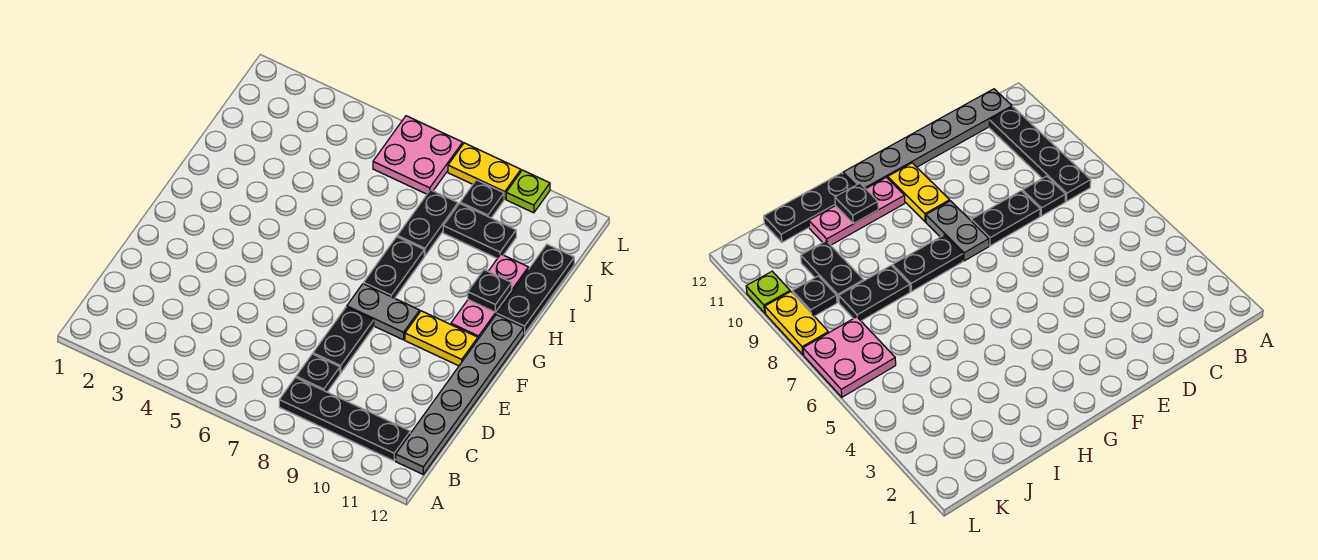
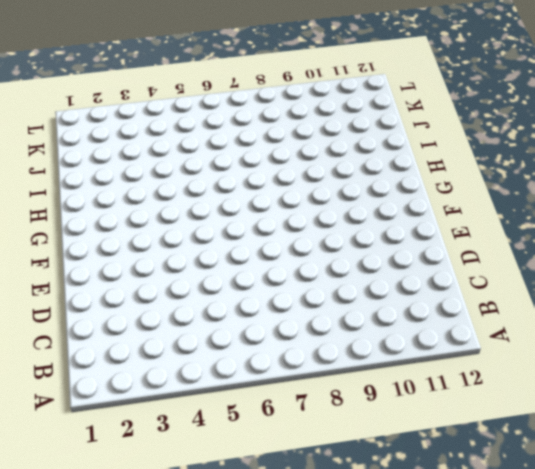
none -> black plate B8:B11 level 1
none -> grey plate B12:G12 level 1
none -> black plate C8 level 1

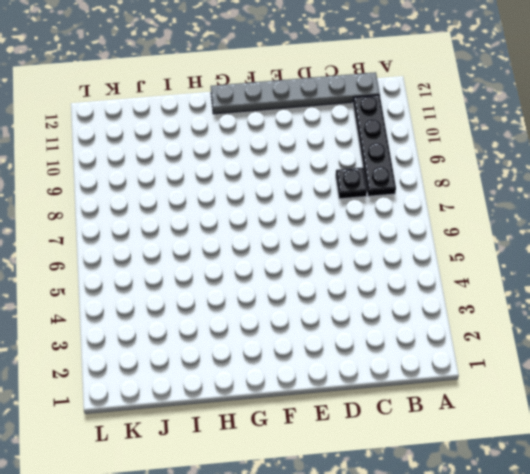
none -> black plate D8:E8 level 1
none -> grey plate F8:F9 level 1
none -> yellow plate F10:F11 level 1

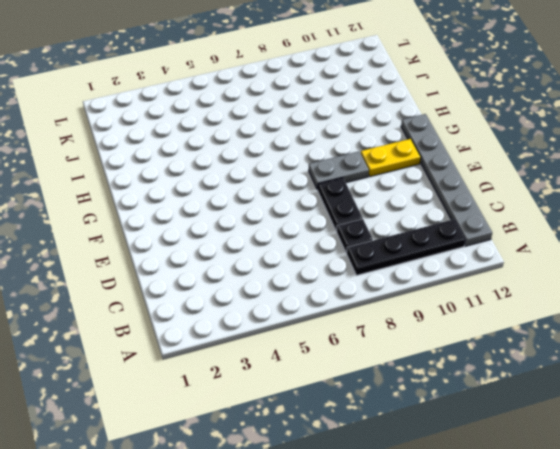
none -> black plate G8:H8 level 1
none -> pink plate G11:I11 level 1
none -> black plate H12:J12 level 1

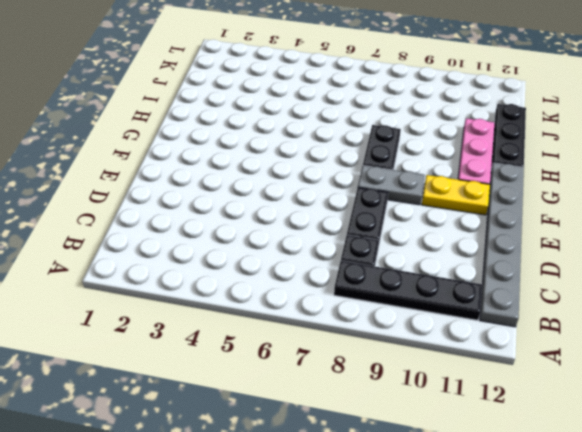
none -> black plate I8:J8 level 1
none -> black plate J9:J10 level 1
none -> pink plate K6:L7 level 1

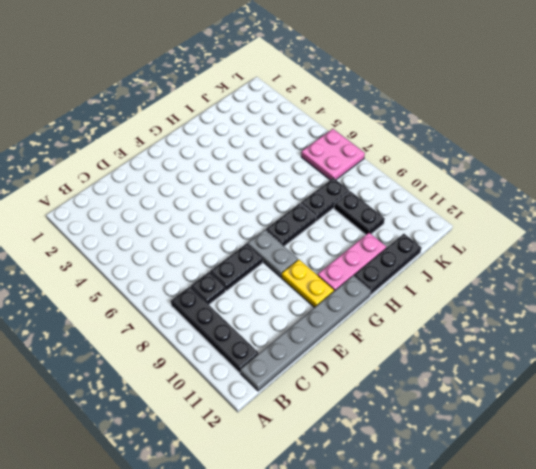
none -> black plate K9 level 1
none -> yellow plate L8:L9 level 1
none -> lime plate L10 level 1

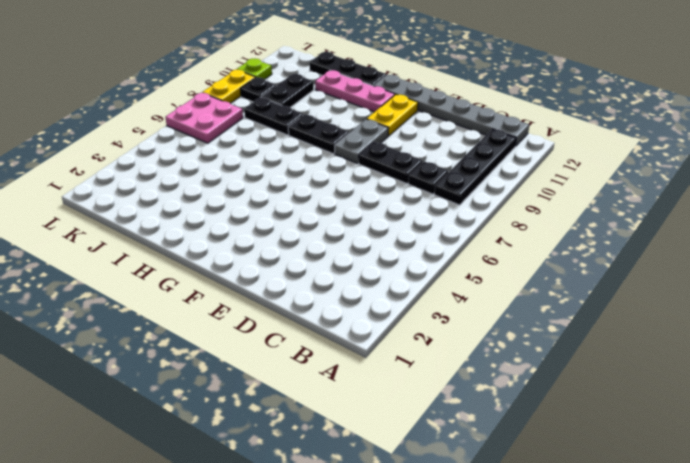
none -> black plate H11 level 2

